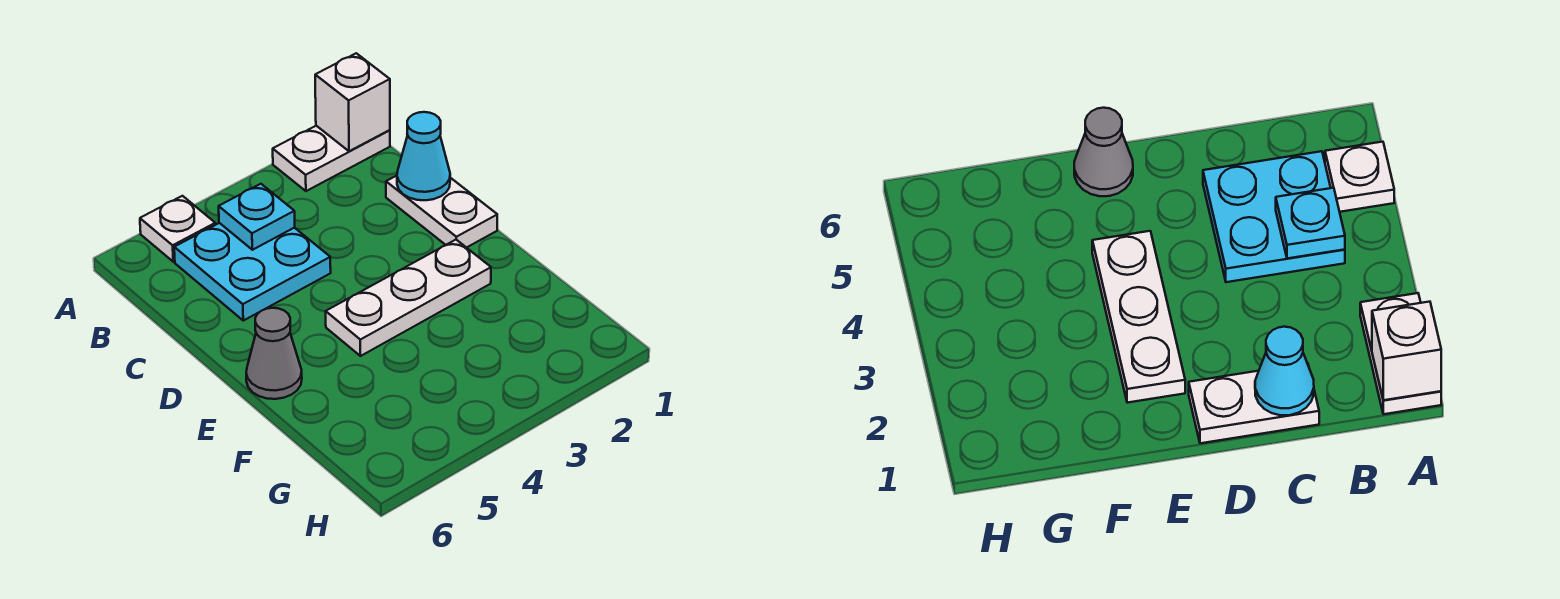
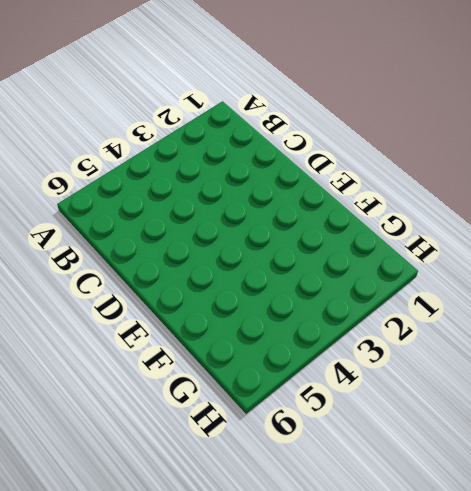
none -> white plate A1:A2 level 1
none -> white plate A5 level 1

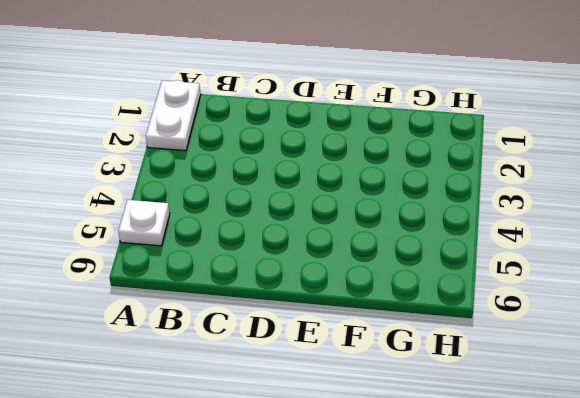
none -> cyan plate B4:C5 level 1
none -> white plate C1:D1 level 1

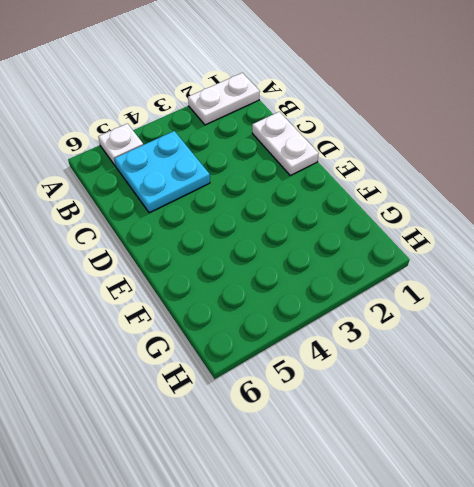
none -> white plate E2:E4 level 1
none -> grey cone E6 level 1

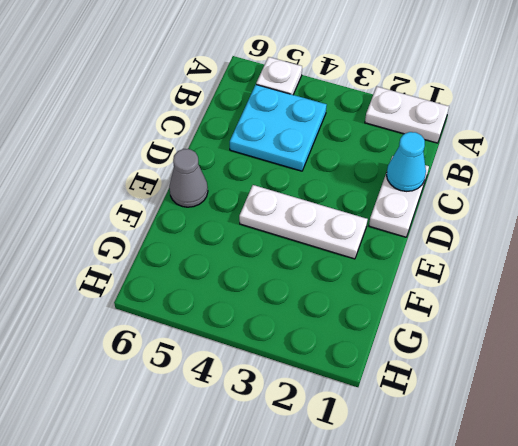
none -> white brick A1 level 2
none -> cyan plate B4 level 2

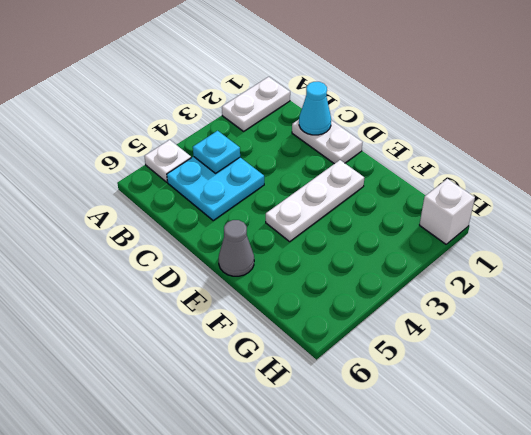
white brick H1 level 1 -> white brick A1 level 2

